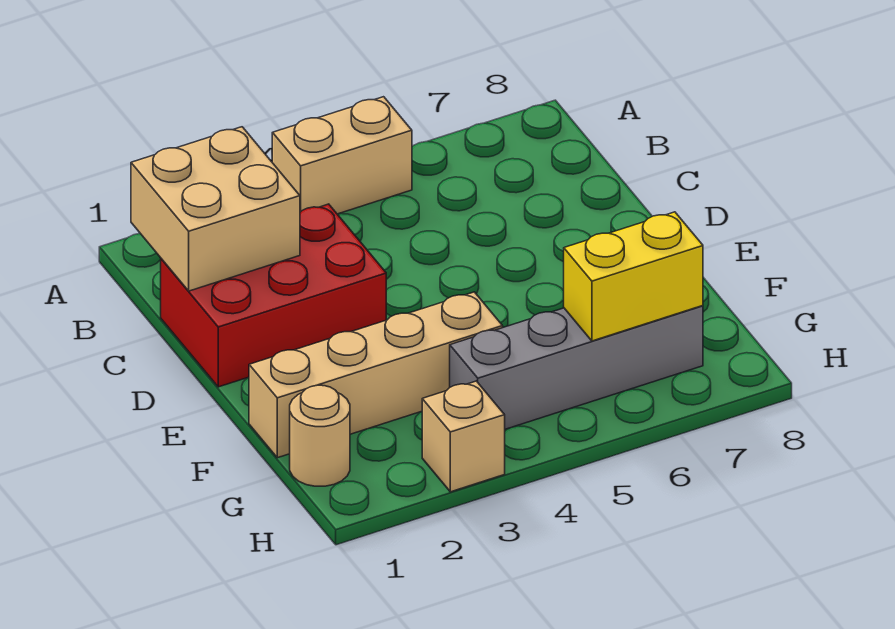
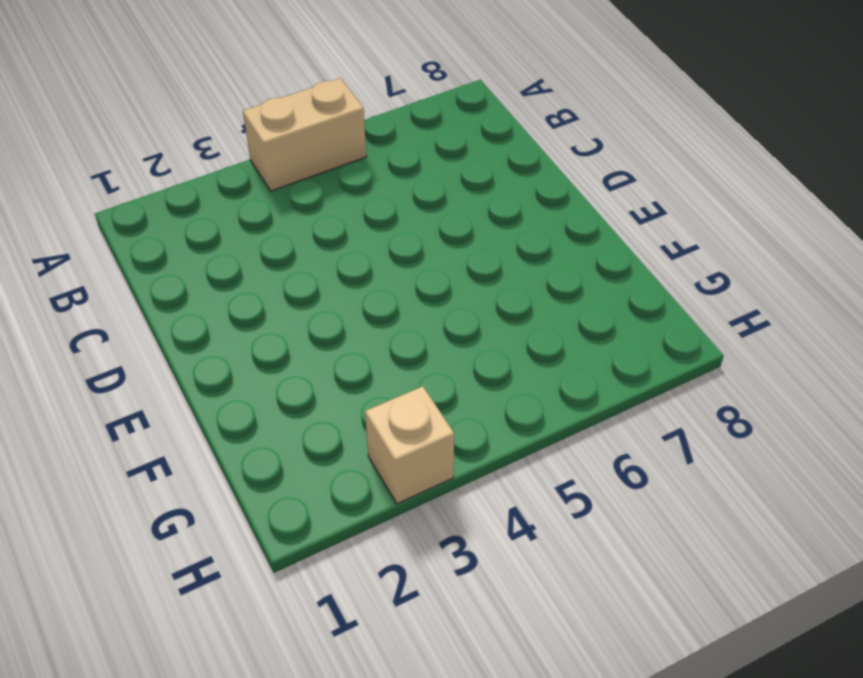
none -> red brick C1:D3 level 1
none -> tan brick F1:F4 level 1

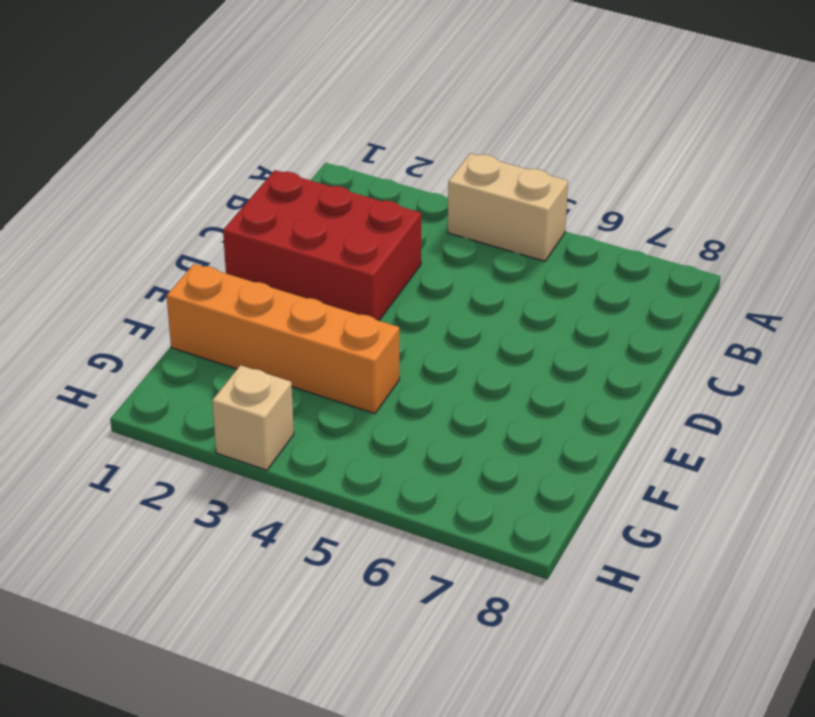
orange brick F1:F4 level 1 -> tan brick F1:F4 level 1
none -> tan round brick G1 level 1
none -> grey brick G4:G7 level 1

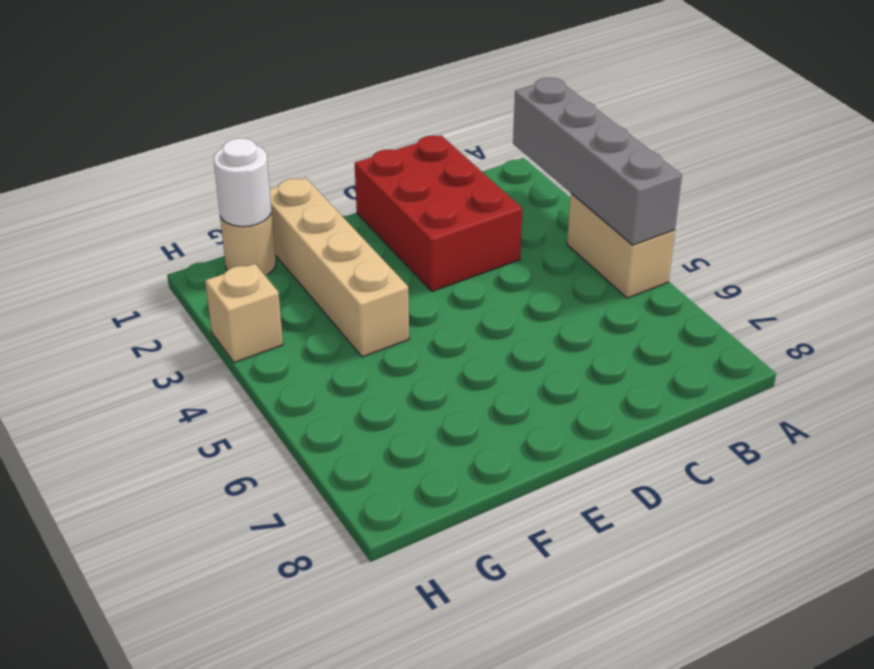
grey brick A2:A5 level 2 -> grey brick G4:G7 level 1
white round brick G1 level 2 -> none
none -> tan brick B1:C2 level 2
none -> yellow brick G6:G7 level 2

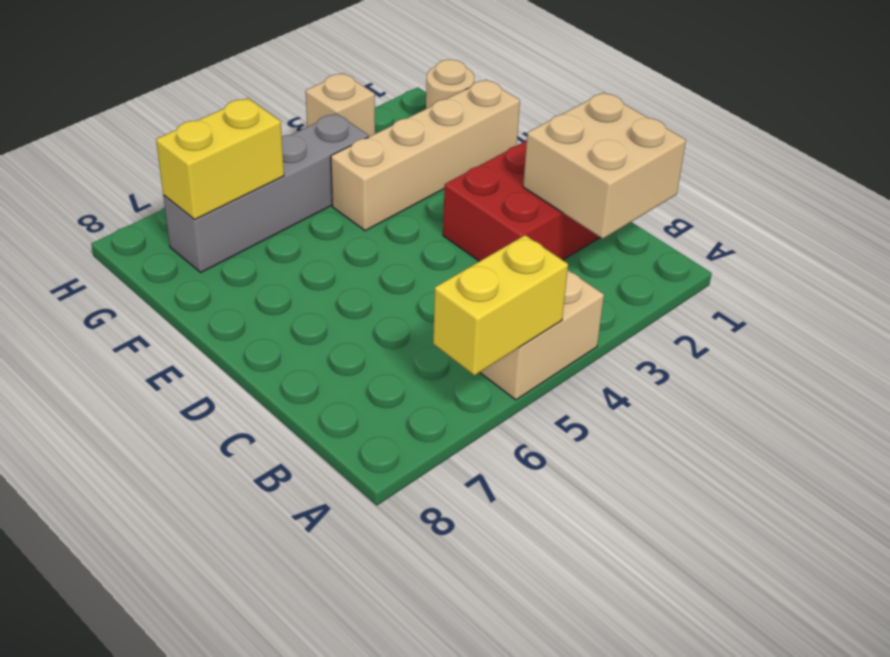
yellow brick A5:A6 level 2 -> none

